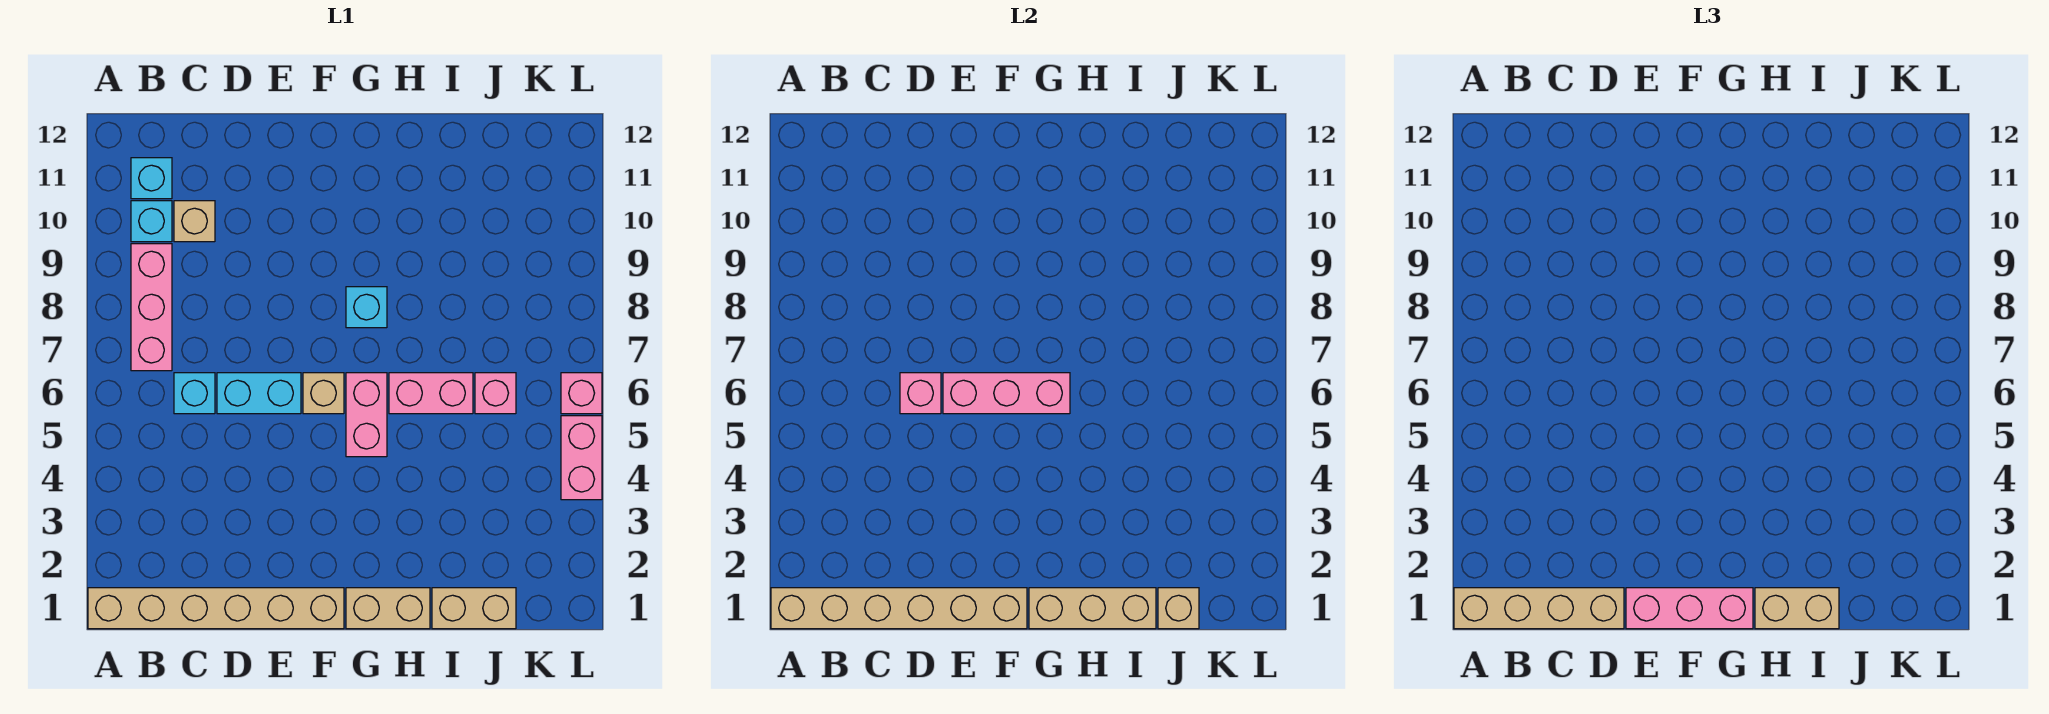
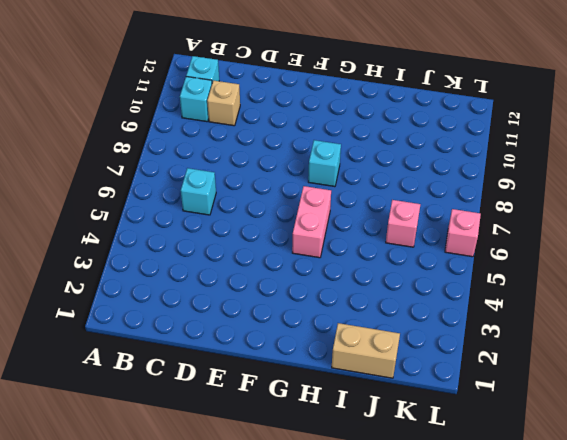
none -> tan brick A1:F1 level 1
none -> pink brick B7:B9 level 1
none -> cyan brick D6:E6 level 1

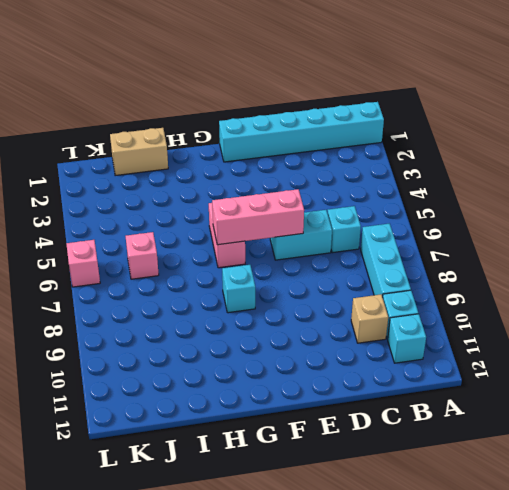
cyan brick A1:F1 level 1 -> tan brick A1:F1 level 1
cyan brick B7:B9 level 1 -> pink brick B7:B9 level 1
none -> tan brick F6 level 1
none -> tan brick G1:H1 level 1
none -> pink brick H6:I6 level 1

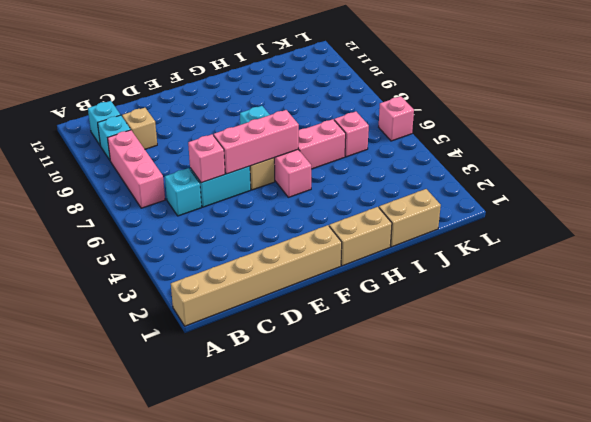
none -> pink brick L4:L5 level 1
none -> tan brick A1:F1 level 2
none -> tan brick G1:I1 level 2

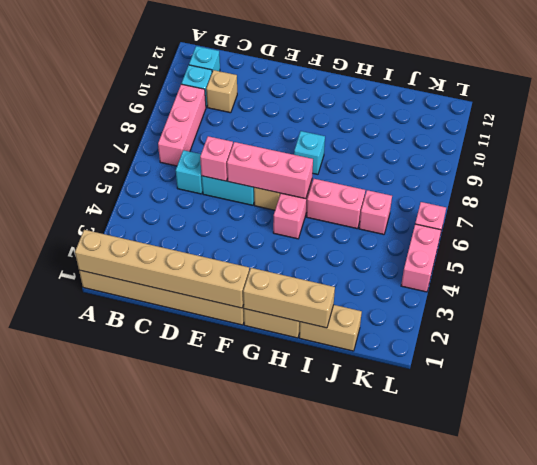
none -> tan brick J1 level 2
none -> tan brick A1:D1 level 3
none -> pink brick E1:G1 level 3

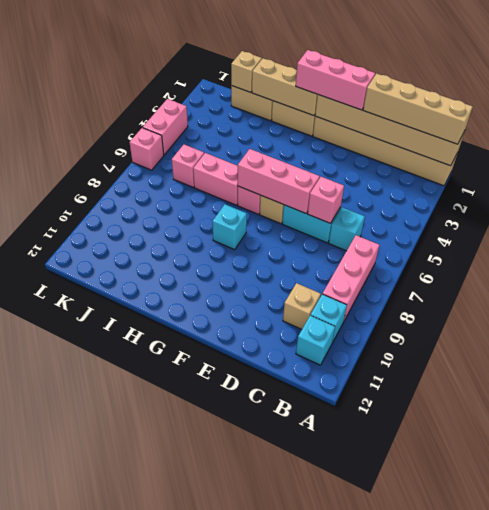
none -> tan brick H1:I1 level 3

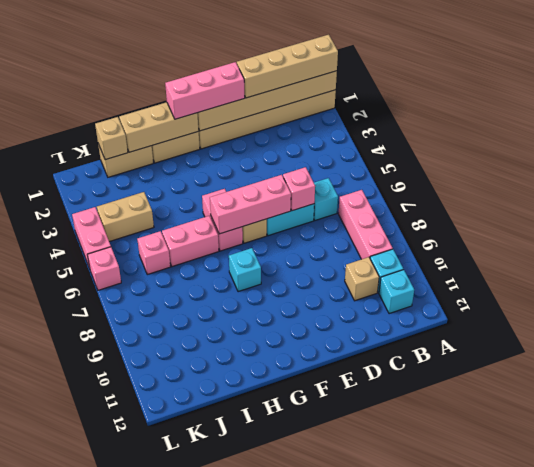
tan brick J4:K4 level 1 -> tan brick H1:I1 level 3

